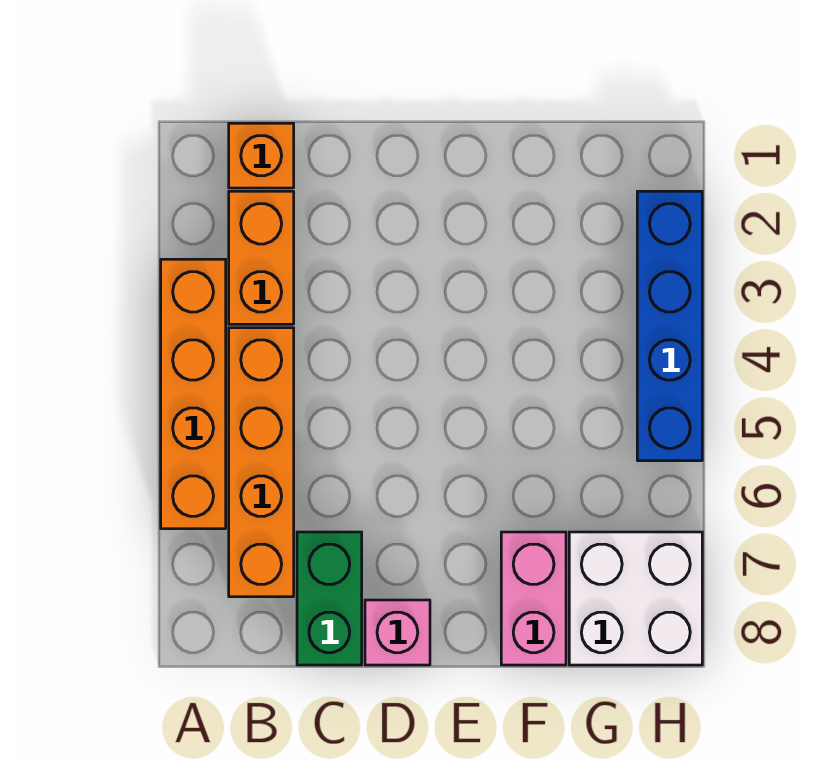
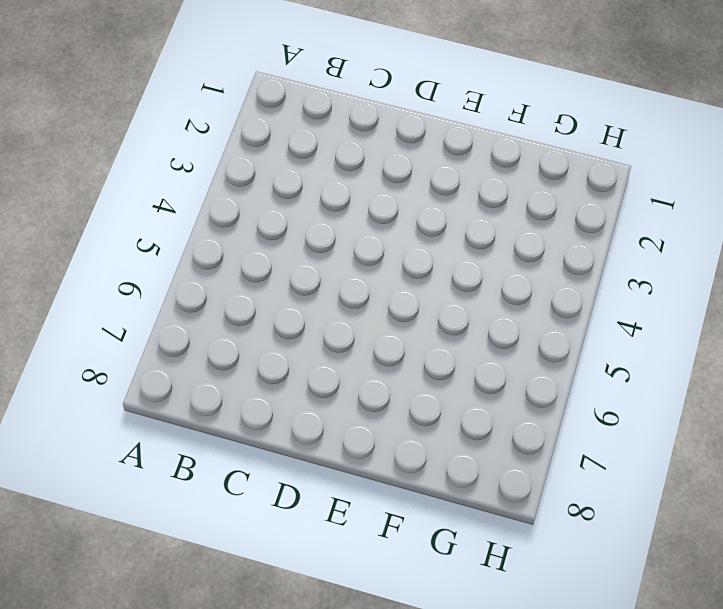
none -> orange brick A3:A6 level 1
none -> orange brick B1 level 1

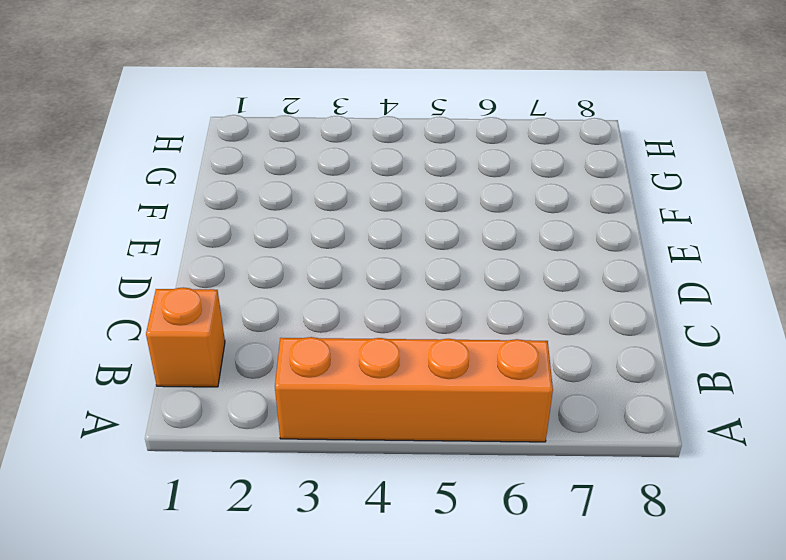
none -> orange brick B2:B3 level 1
none -> orange brick B4:B7 level 1

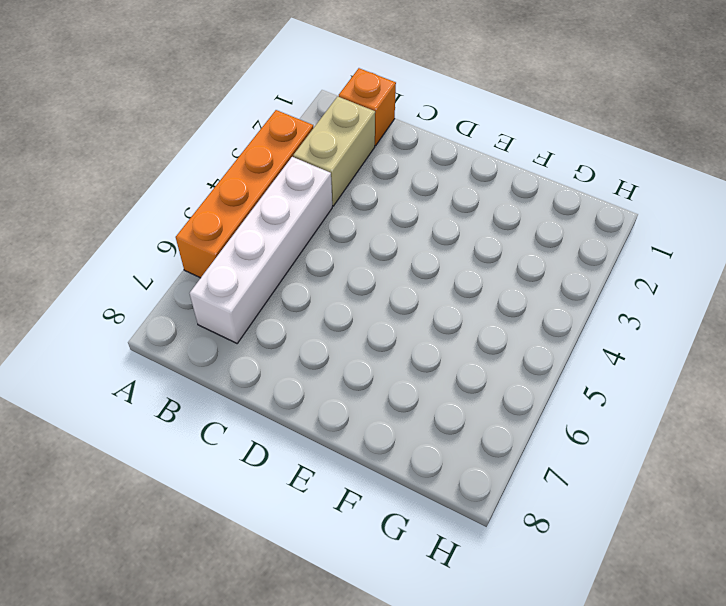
tan brick B2:B3 level 1 -> orange brick B2:B3 level 1
white brick B4:B7 level 1 -> orange brick B4:B7 level 1
none -> green brick C7:C8 level 1
none -> pink brick D8 level 1

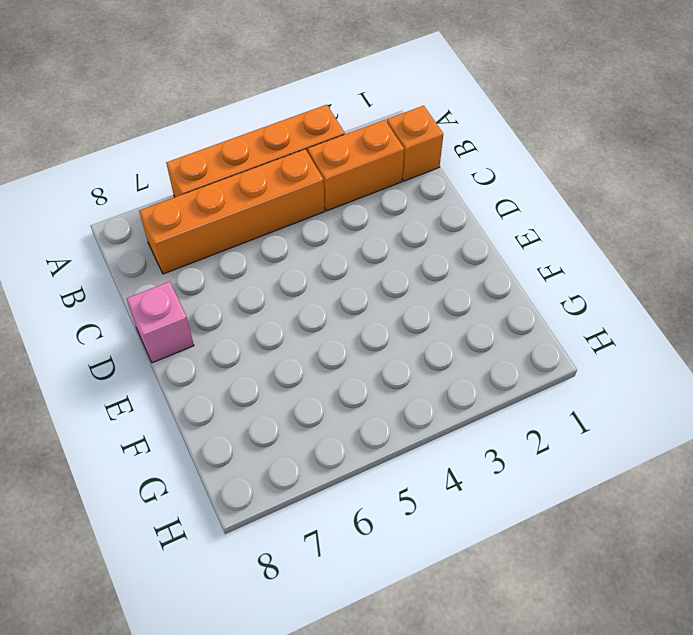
none -> green brick C7:C8 level 1
none -> pink brick F7:F8 level 1

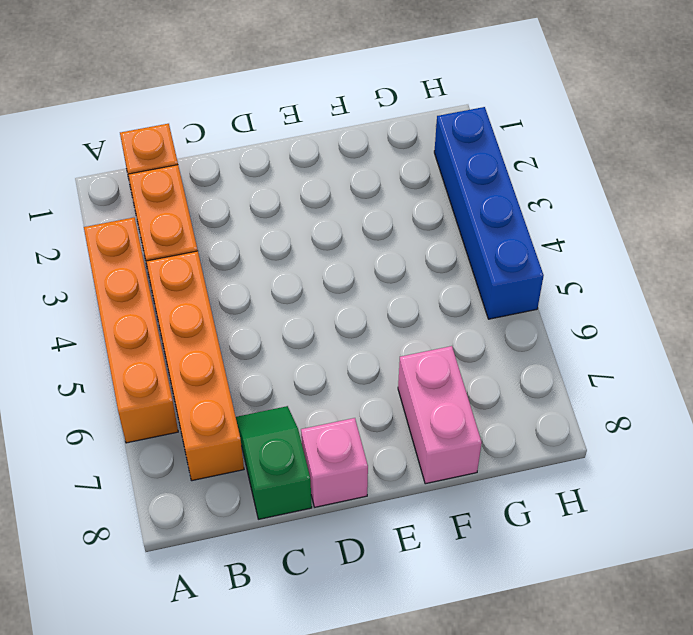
green slope C7:C8 level 1 top 8 -> green brick C7:C8 level 1
none -> white brick G7:H8 level 1

